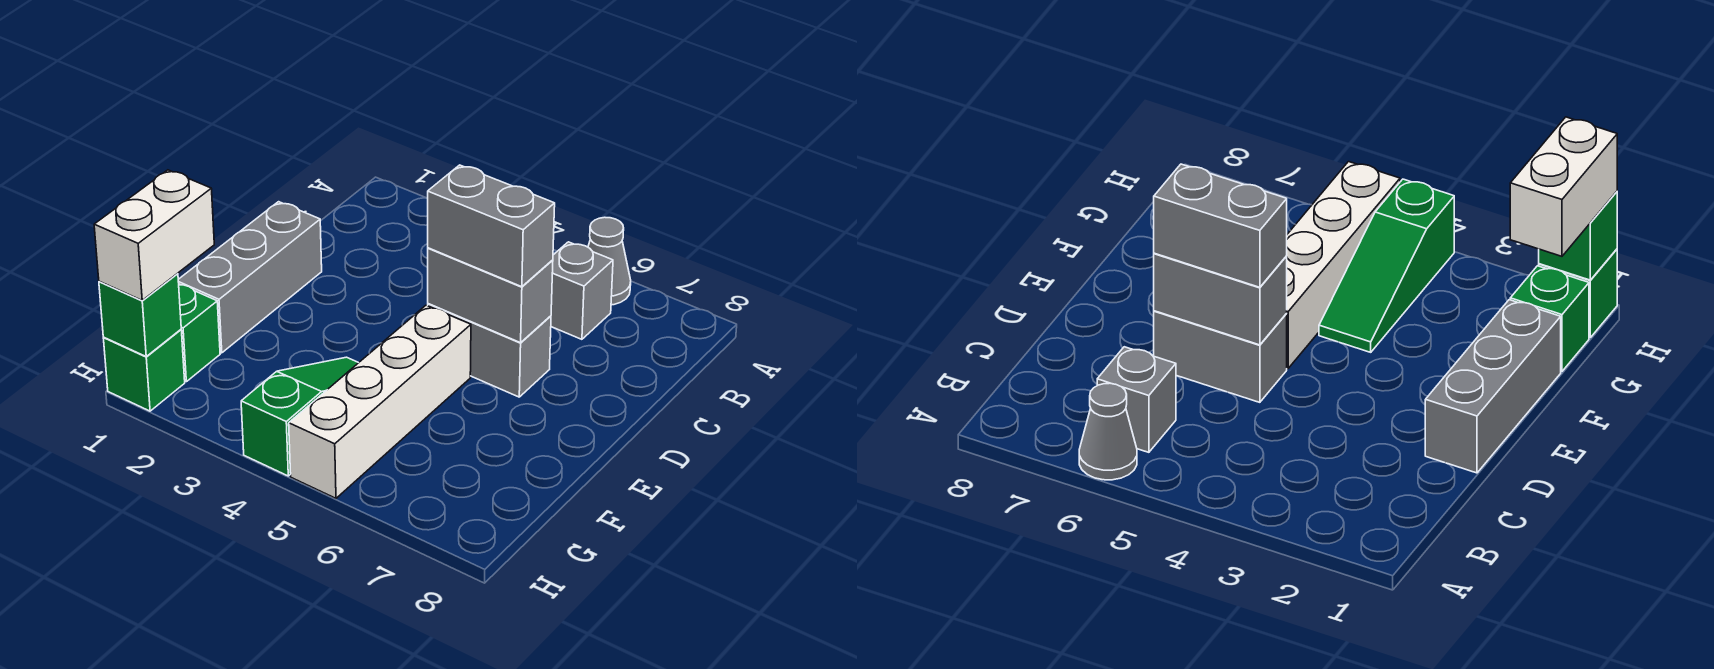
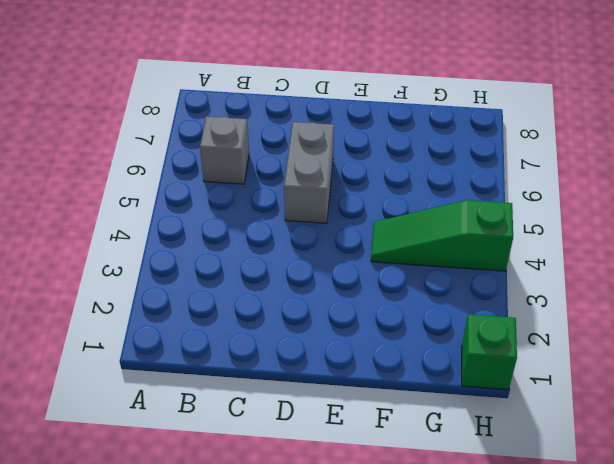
none -> grey cone A6 level 1
none -> grey brick D1:F1 level 1
none -> white brick E5:H5 level 1

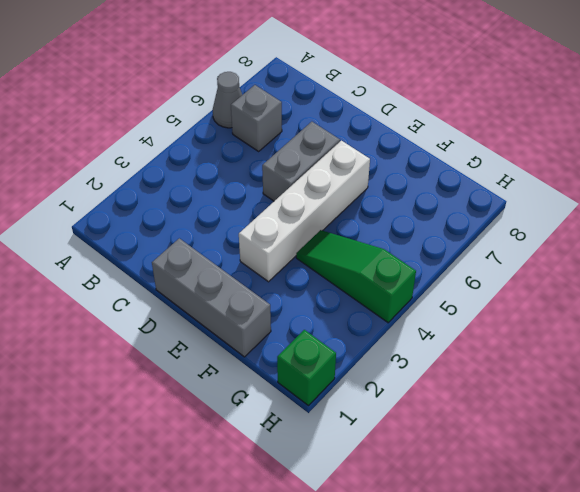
white brick E3:E6 level 1 -> white brick E5:H5 level 1
none -> green brick G1 level 1
none -> grey brick D5:D6 level 2
none -> green brick H1 level 2

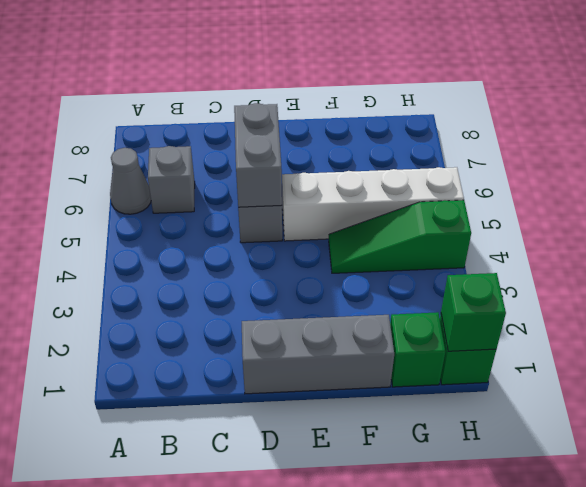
none -> grey brick D5:D6 level 3
none -> white brick G1:H1 level 3

